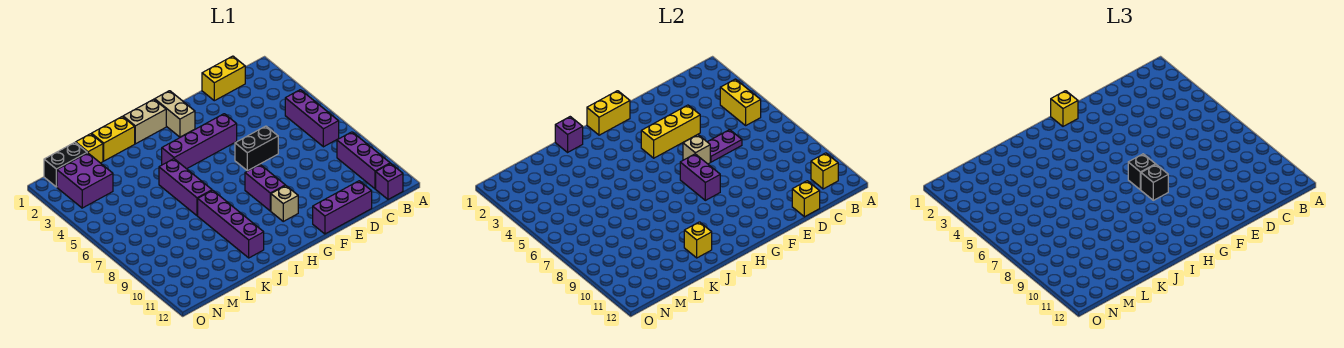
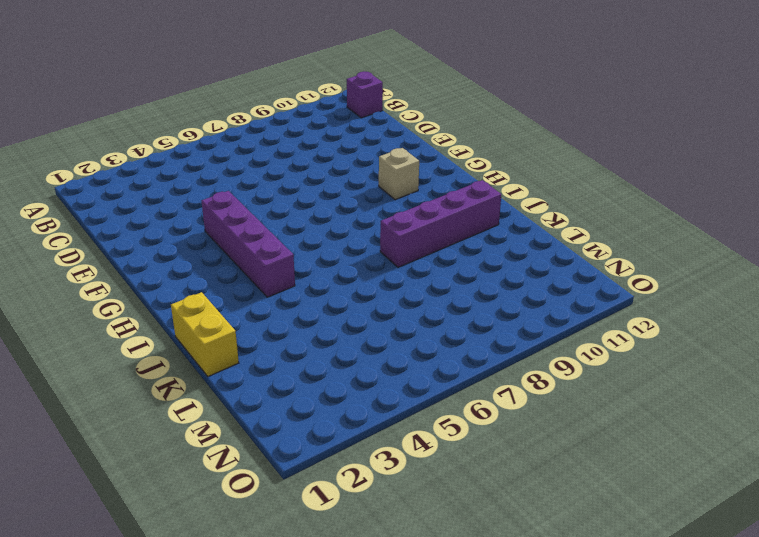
none -> purple brick B5:B7 level 1
none -> purple brick B9:B11 level 1
none -> yellow brick C1:D1 level 1
none -> purple brick D12:F12 level 1

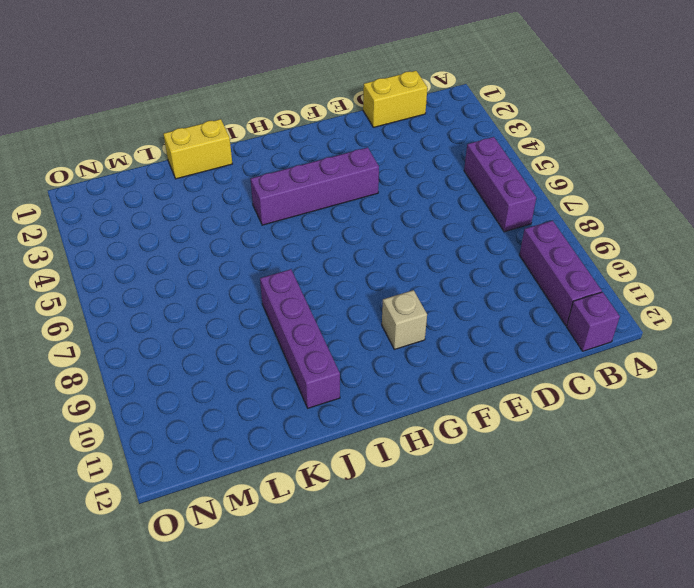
none -> purple brick D12:F12 level 1
none -> black brick E6:F6 level 1
none -> tan brick G1:G2 level 1
none -> purple brick G8:G9 level 1

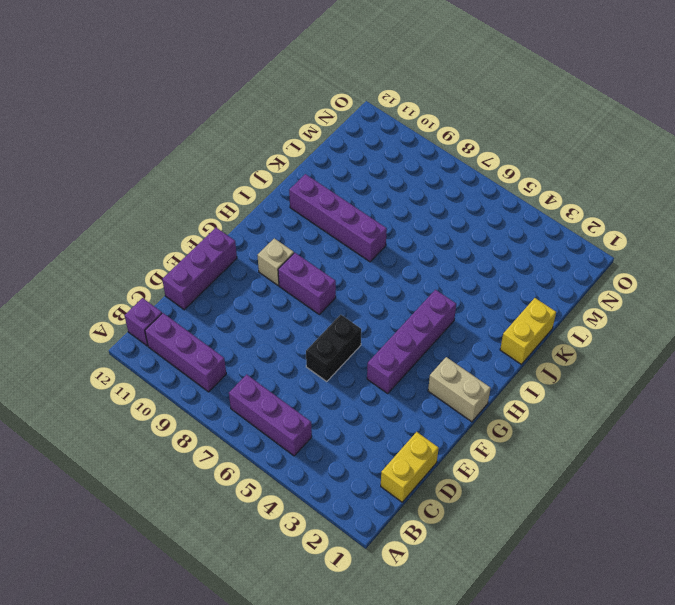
none -> tan brick H1:I1 level 1
none -> purple brick J5:J7 level 1
none -> yellow brick L1 level 1
none -> black brick M1:N1 level 1

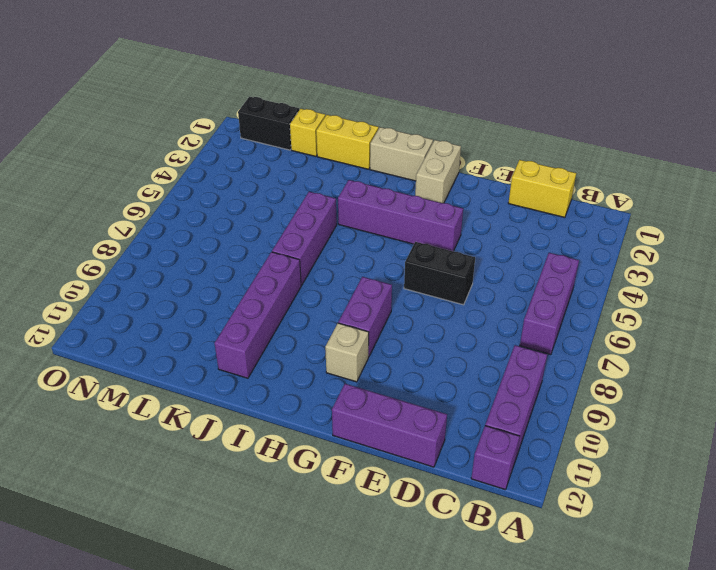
none -> purple brick M2:N3 level 1
none -> yellow brick B4:B5 level 2
none -> yellow brick B11 level 2
none -> purple plate D6:E6 level 2

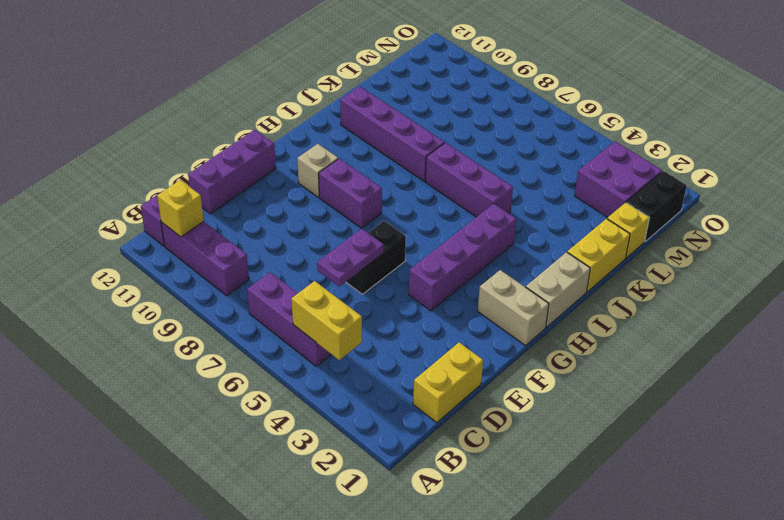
none -> yellow brick D12 level 2
none -> yellow brick E4:G4 level 2
none -> tan brick F6 level 2
none -> yellow brick G1:H1 level 2

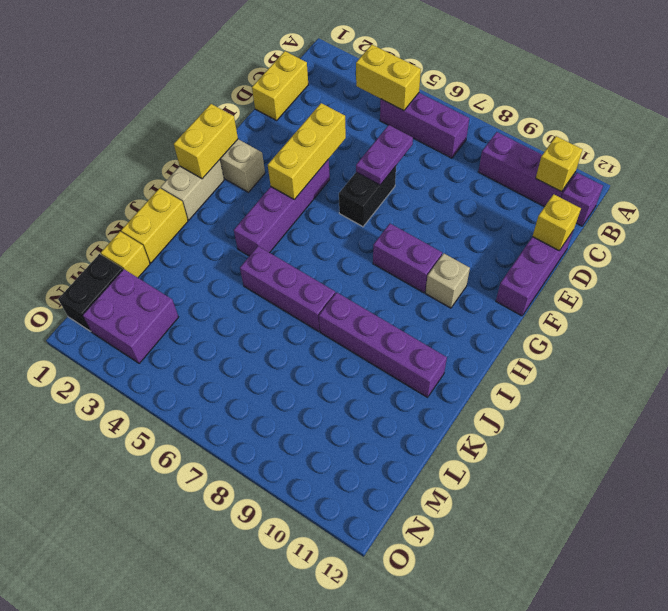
none -> tan brick F6 level 2
none -> purple brick G7:G8 level 2
none -> purple brick J1 level 2
none -> yellow brick J11 level 2

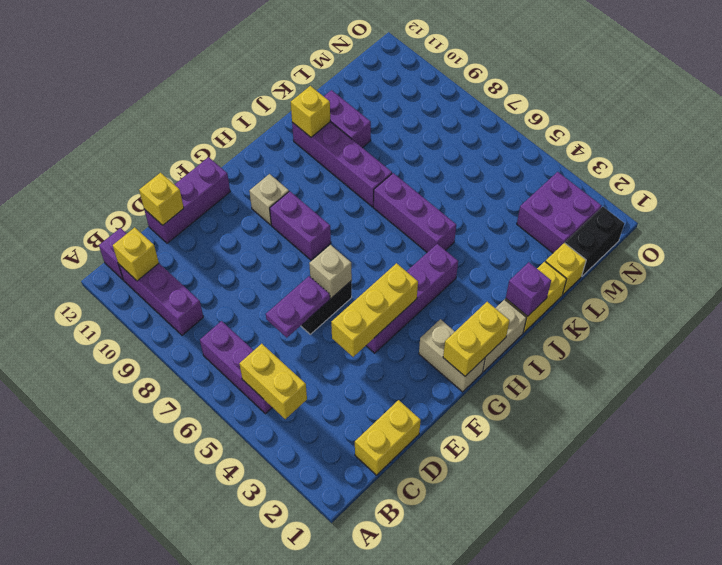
purple brick K10:K11 level 1 -> purple brick G7:G8 level 2
none -> yellow brick G1 level 3
none -> black brick G7 level 3
none -> black brick G8 level 3

